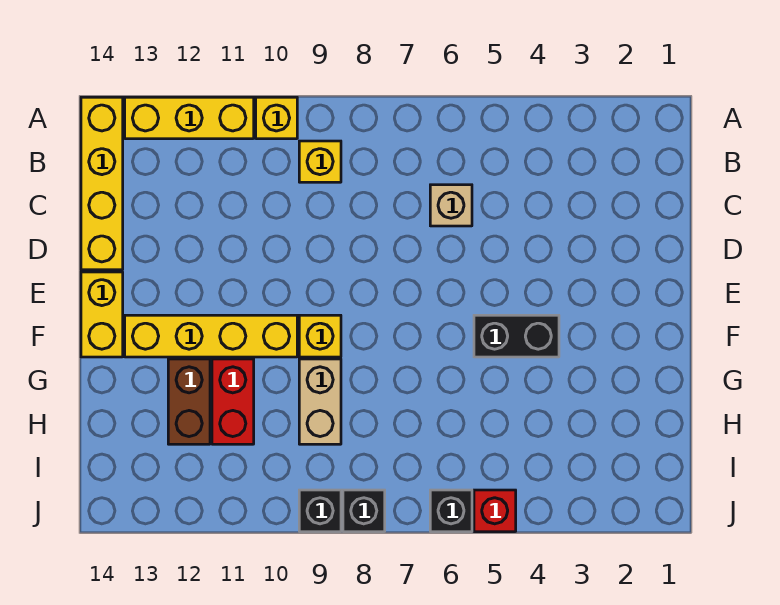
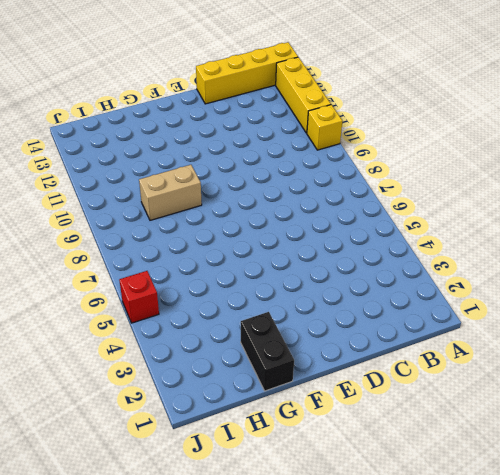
black brick G1:G2 level 1 -> black brick F4:F5 level 1
none -> yellow brick B9 level 1
none -> tan brick C6 level 1
none -> yellow brick E14:F14 level 1

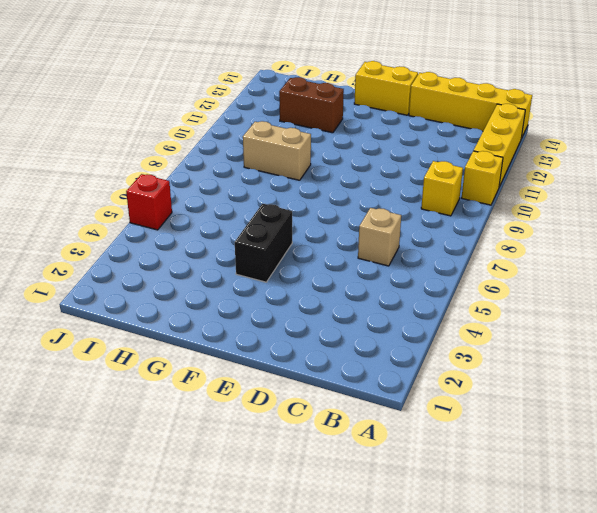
none -> yellow brick F9 level 1
none -> yellow brick F10:F13 level 1
none -> red brick G11:H11 level 1

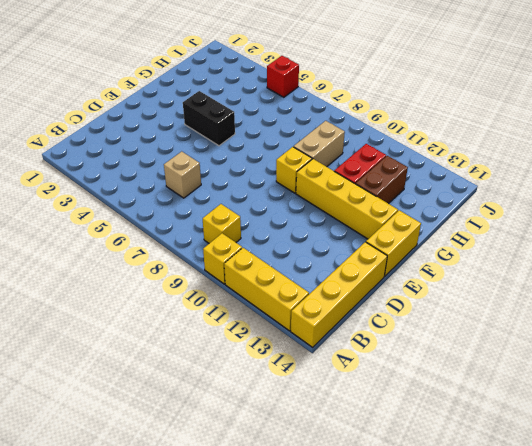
none -> black brick J6 level 1
none -> black brick J8 level 1
none -> black brick J9 level 1

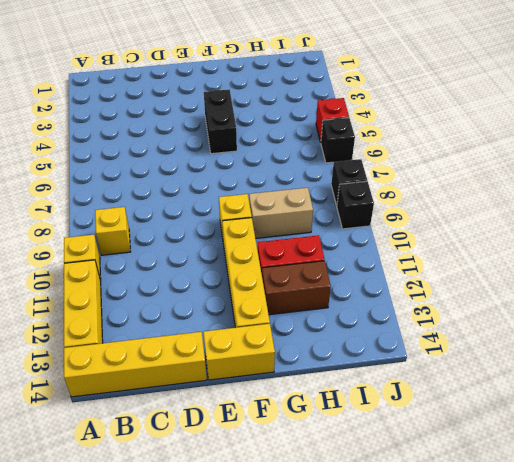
none -> tan brick C6 level 1

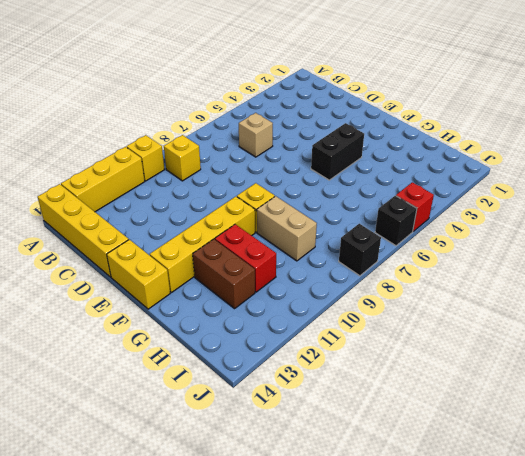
none -> black brick J9 level 1

